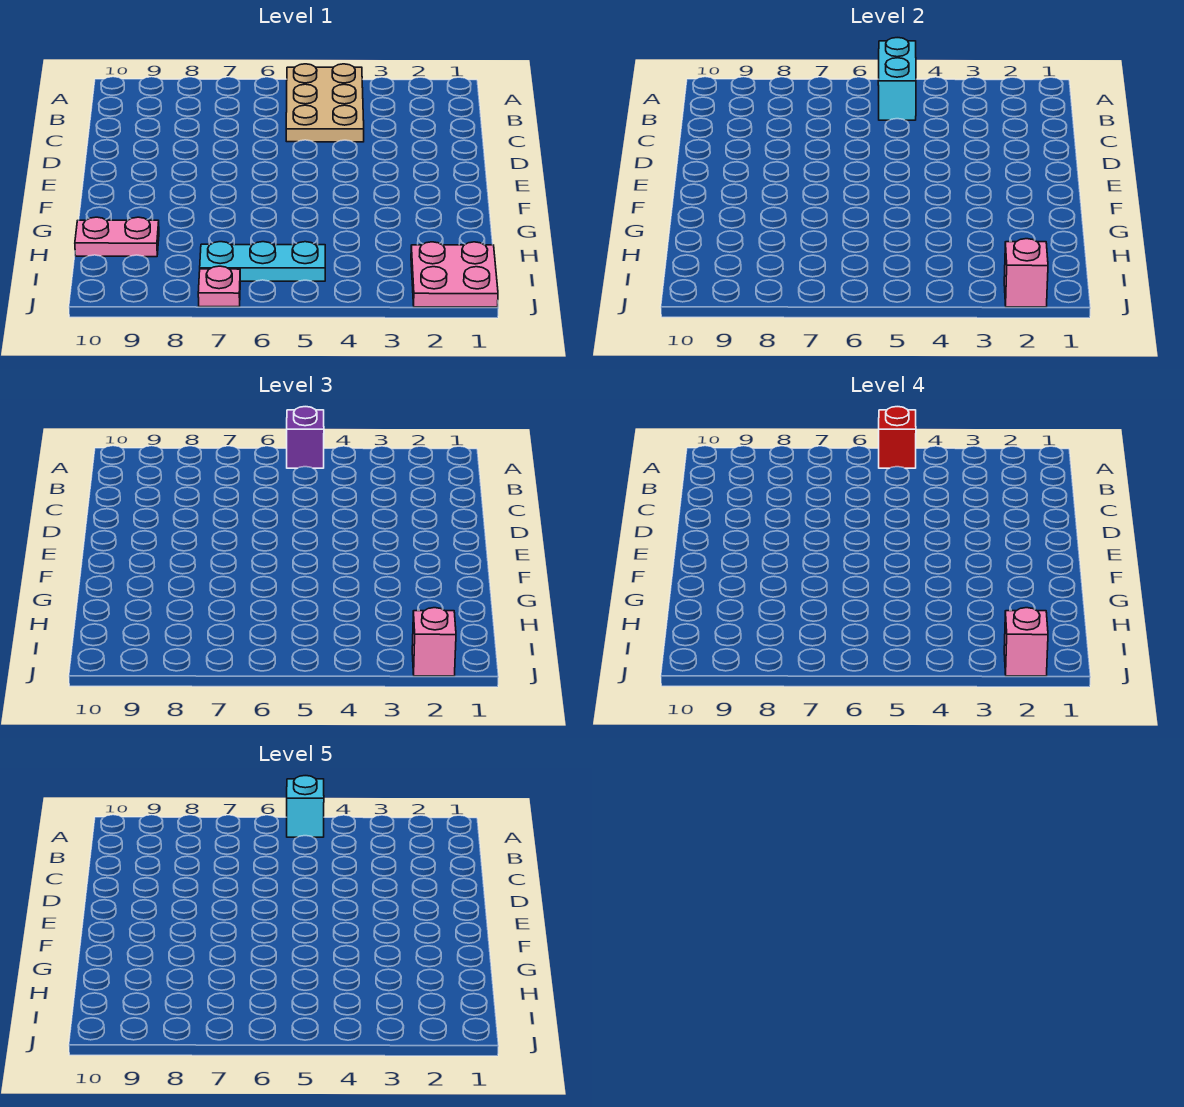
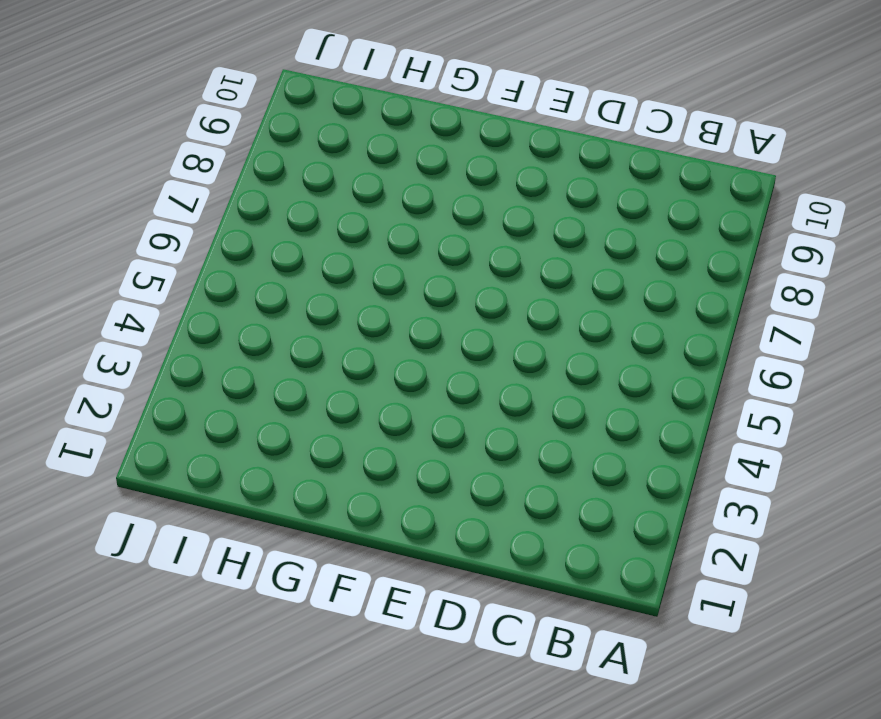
none -> tan plate A4:C5 level 1
none -> pink plate H9:H10 level 1
none -> pink plate I1:J2 level 1

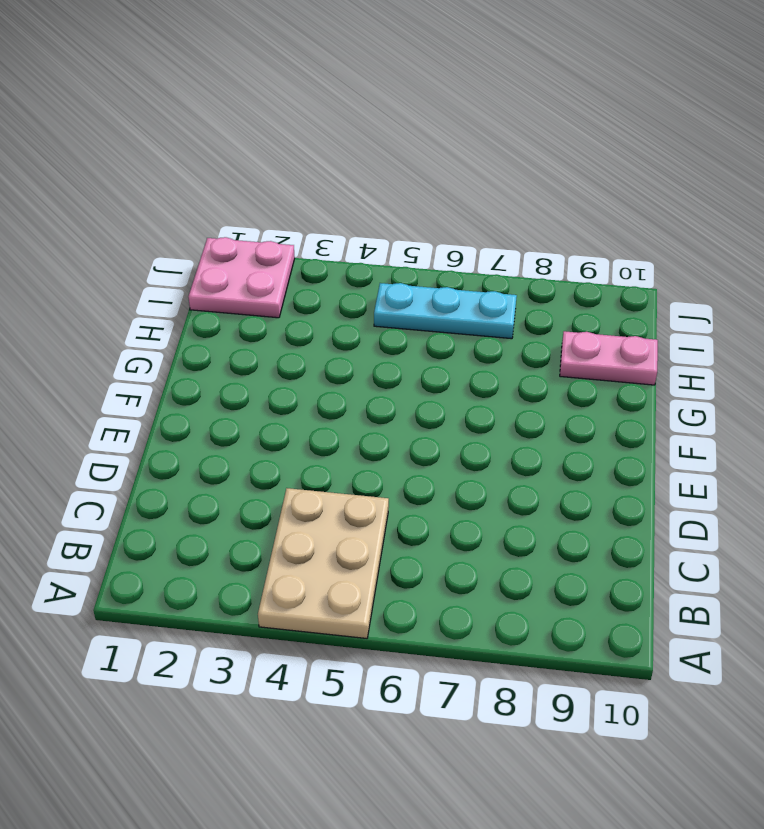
none -> pink plate J7 level 1
none -> cyan brick A5:B5 level 2
none -> pink brick J2 level 2

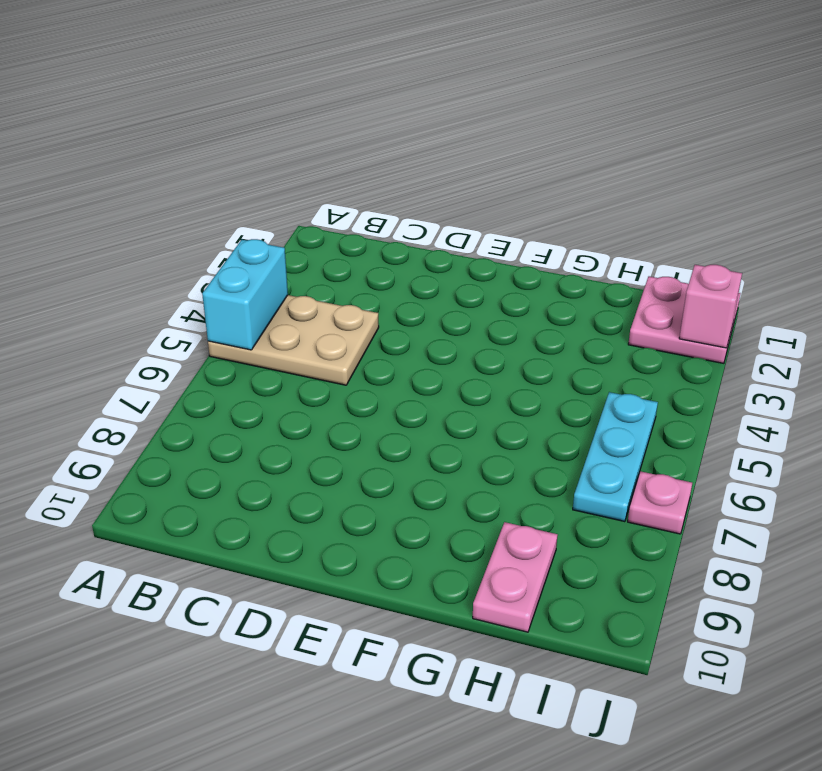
cyan brick A4:A5 level 2 -> cyan brick A5:B5 level 2
none -> purple brick A5 level 3
none -> pink brick J2 level 3
none -> red brick A5 level 4

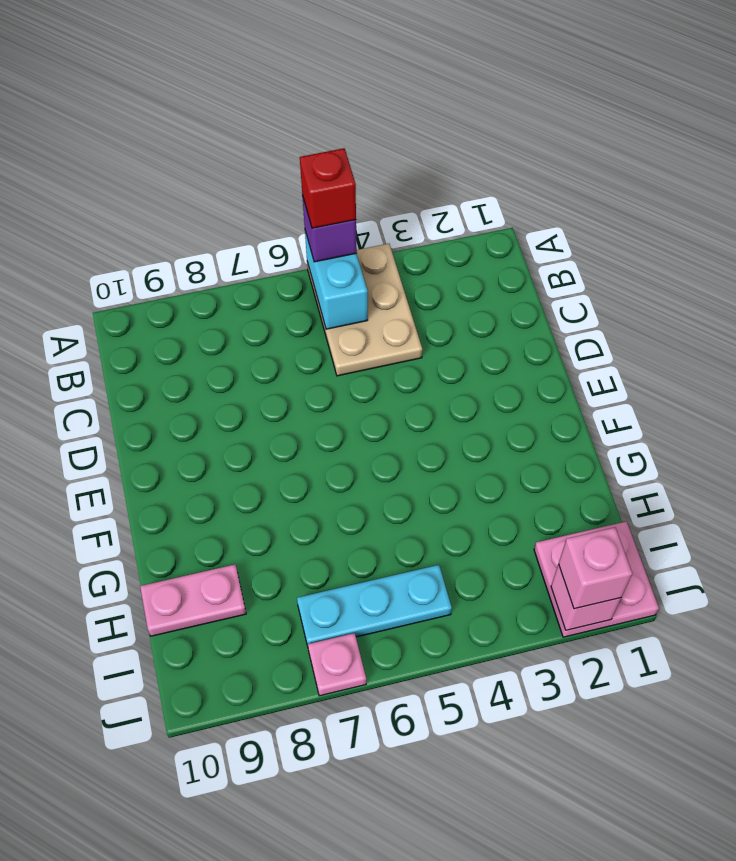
none -> pink brick J2 level 4
none -> cyan brick A5 level 5

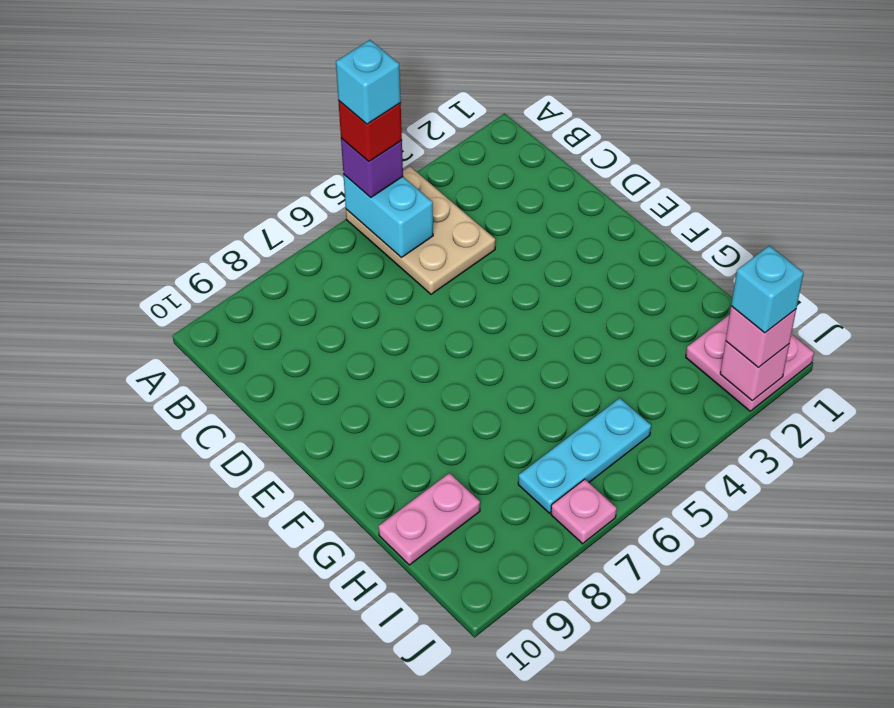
cyan brick J2 level 4 -> pink brick J2 level 4

